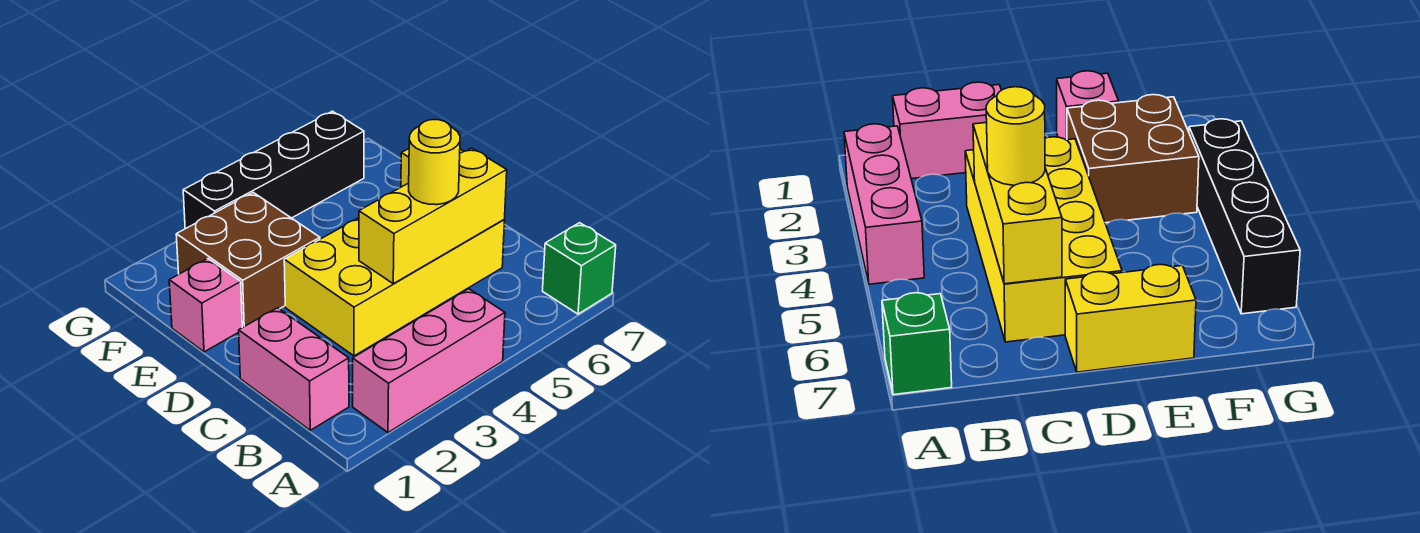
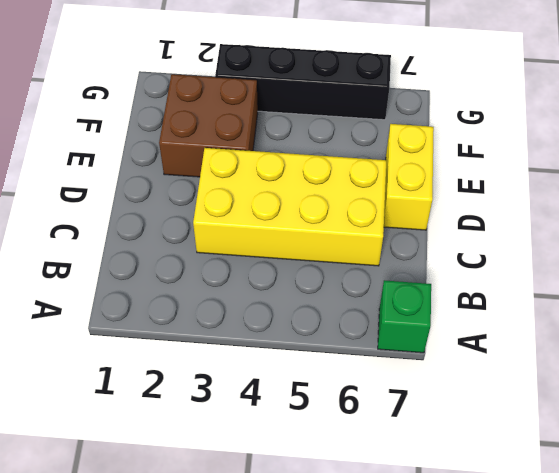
none -> pink brick A2:A4 level 1
none -> pink brick B1:C1 level 1

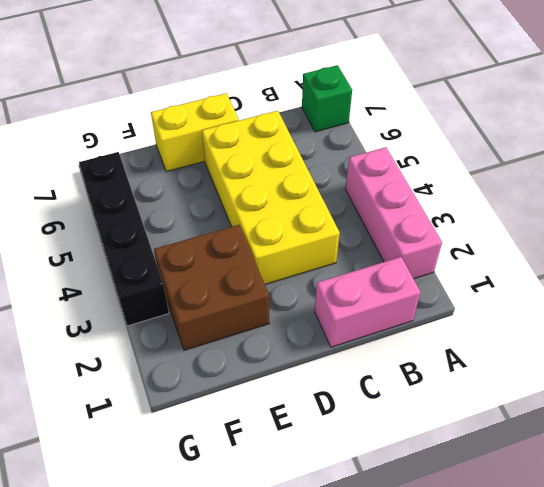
none -> pink brick E1 level 1
none -> yellow brick C4:C6 level 2

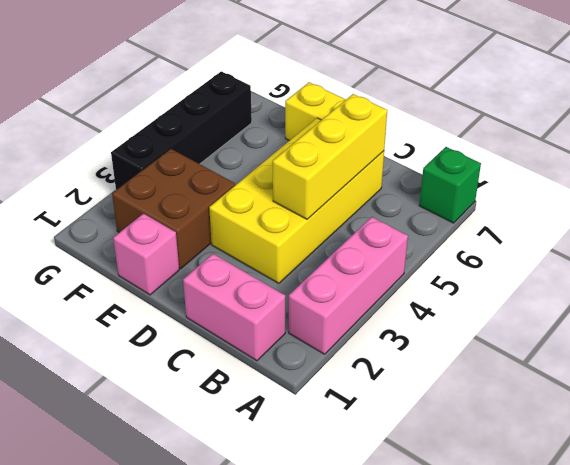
none -> yellow round brick C5 level 3

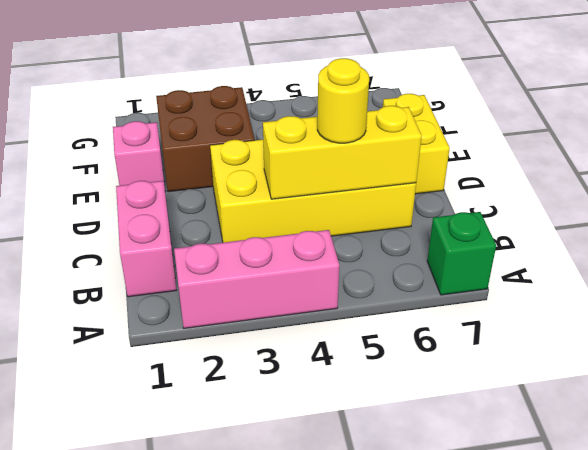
none -> black brick G3:G6 level 1

